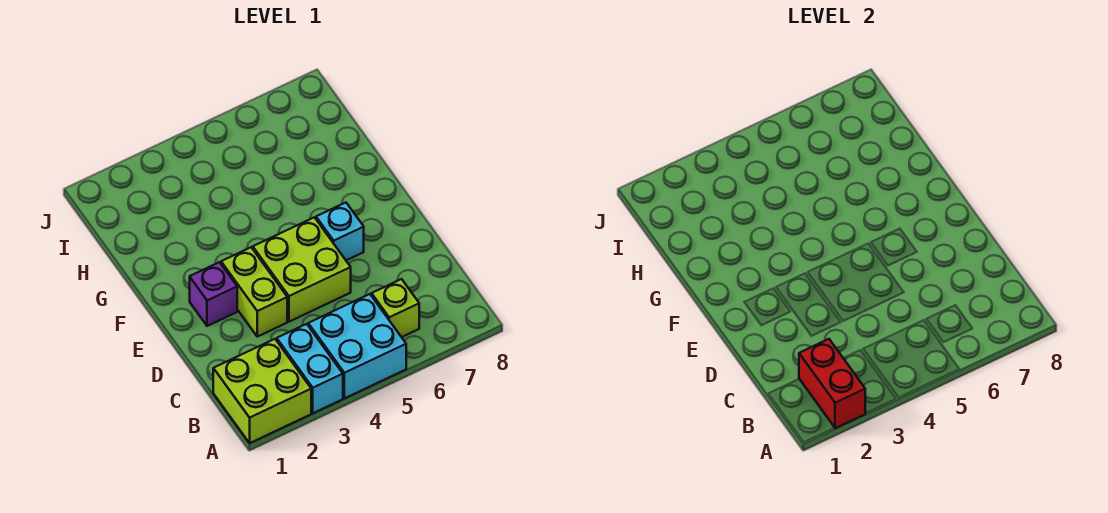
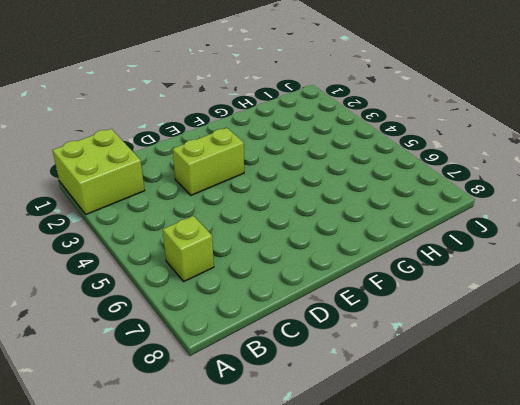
none -> cyan brick A3:B3 level 1
none -> cyan brick A4:B5 level 1

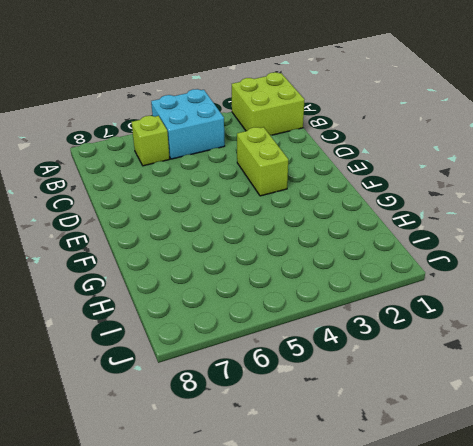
none -> cyan brick A3:B3 level 1
none -> lime brick D4:E5 level 1

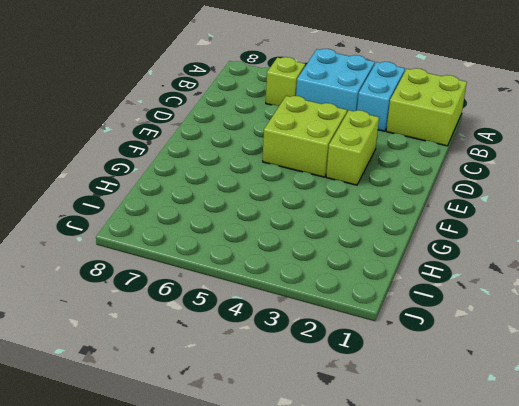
none -> purple brick E2 level 1
none -> cyan brick E6 level 1

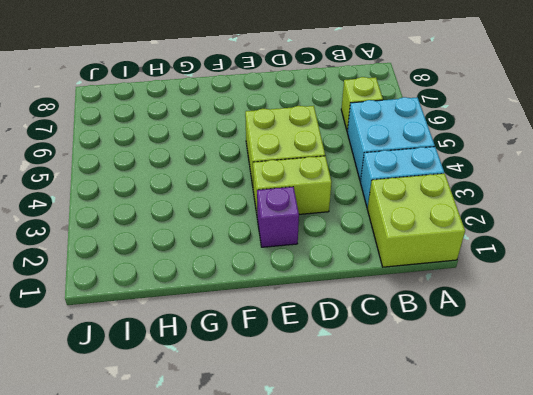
none -> cyan brick E6 level 1
none -> red brick A2:B2 level 2

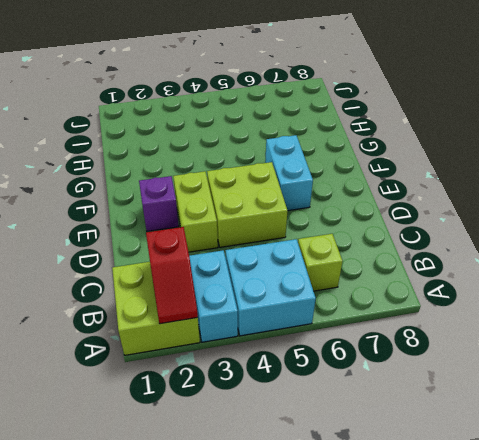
red slope A2:B2 level 2 top B -> red brick A2:B2 level 2
cyan brick E6:F6 level 1 -> cyan brick E6 level 1

